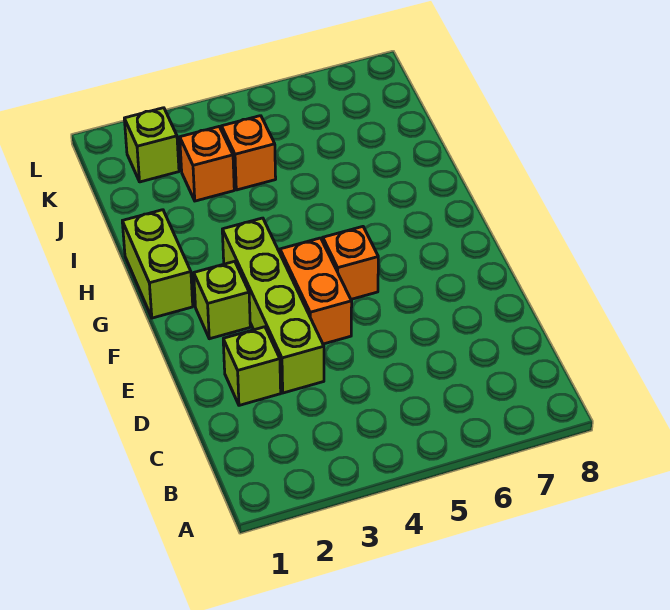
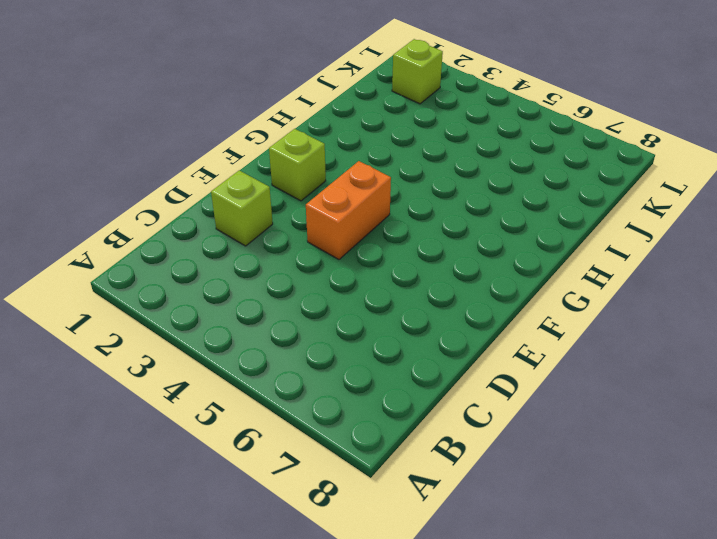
none -> lime brick D3:G3 level 1
none -> orange brick F5 level 1

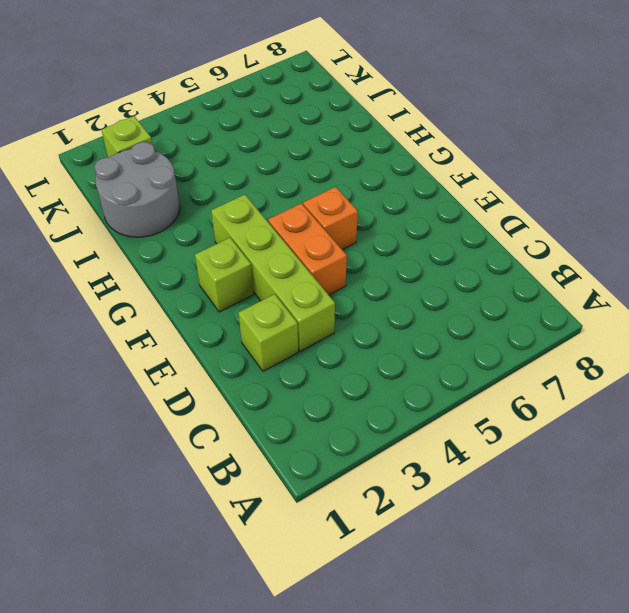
grey round brick I1:J2 level 1 -> none
none -> lime brick G1:H1 level 1
none -> orange brick J3 level 1

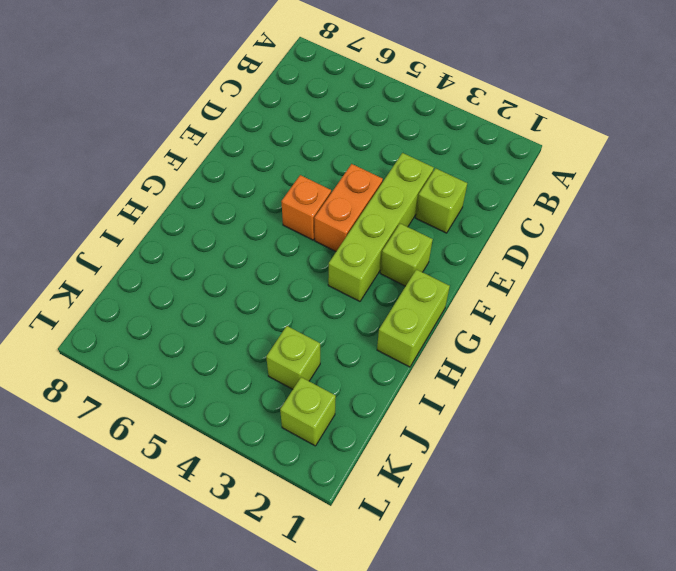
lime brick J3 level 1 -> orange brick J3 level 1
none -> orange brick J4 level 1

